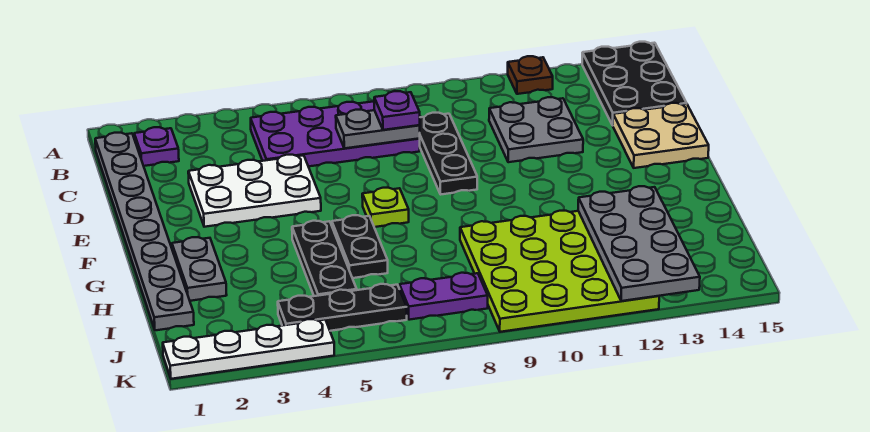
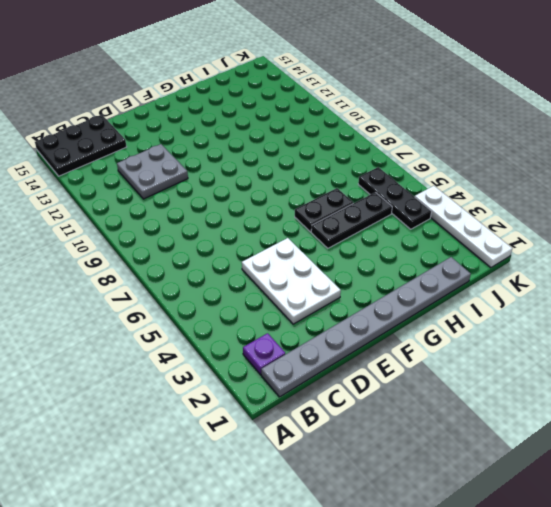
none -> brown plate A12 level 1
none -> purple plate B5:C8 level 1
none -> black plate C9:E9 level 1

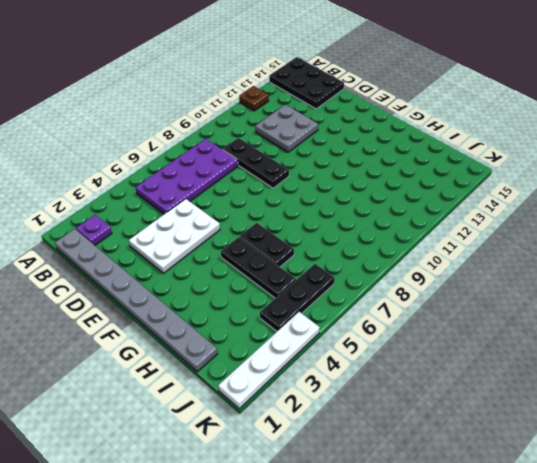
none -> tan plate D14:E15 level 1
none -> lime plate F7 level 1
none -> grey plate G2:H2 level 1

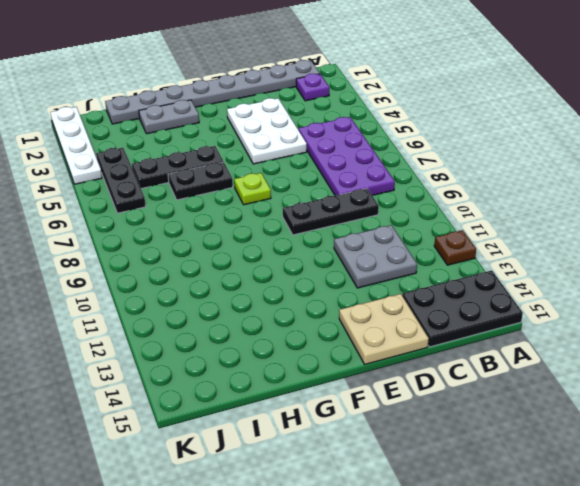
none -> lime plate H9:K12 level 1
none -> purple plate J7:J8 level 1
none -> grey plate C7:C8 level 2

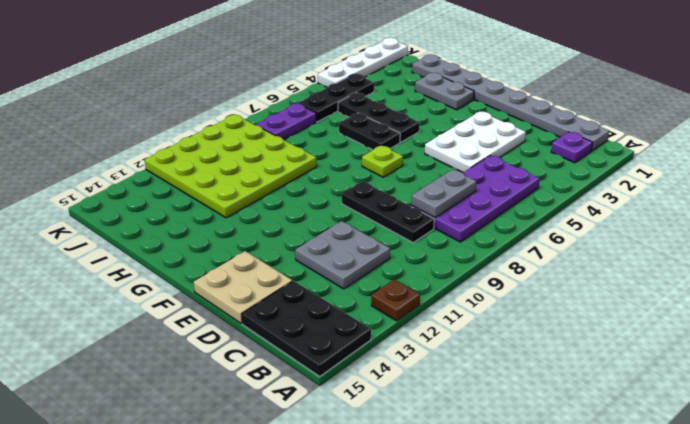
none -> grey plate H12:K13 level 2
none -> purple plate C8 level 3

